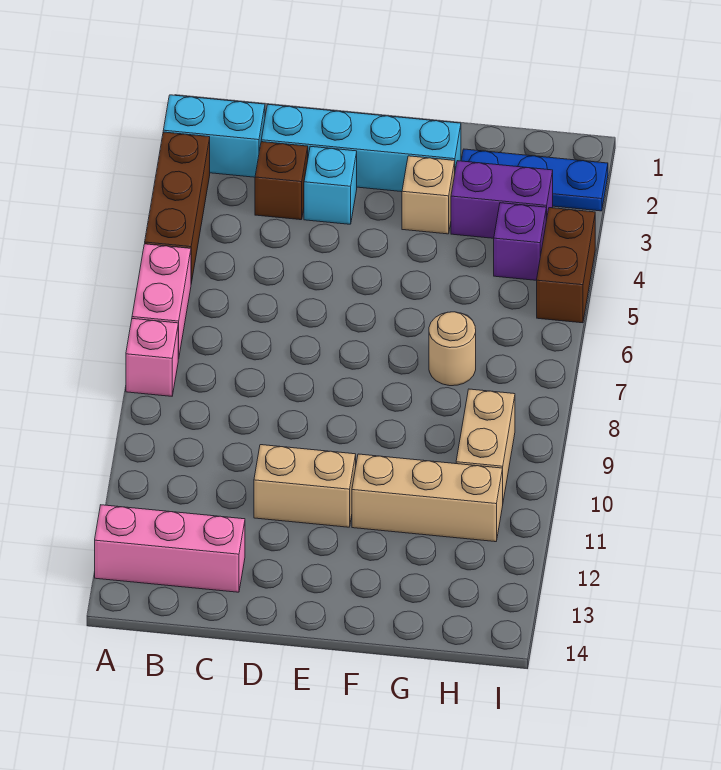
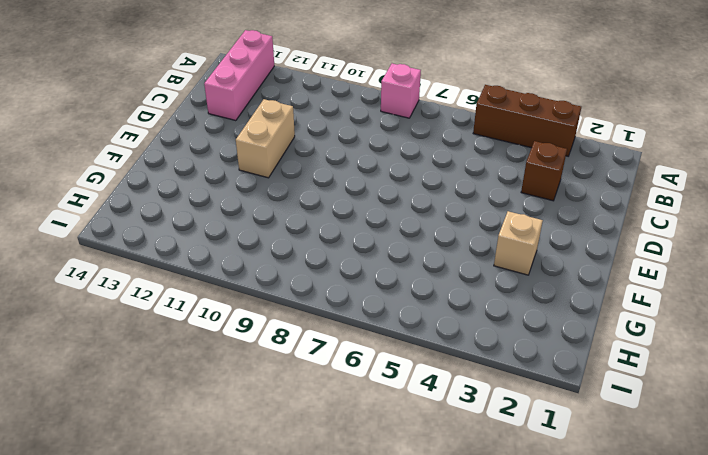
none -> cyan brick A2:B2 level 1
none -> pink brick A6:A7 level 1
none -> cyan brick C2:F2 level 1

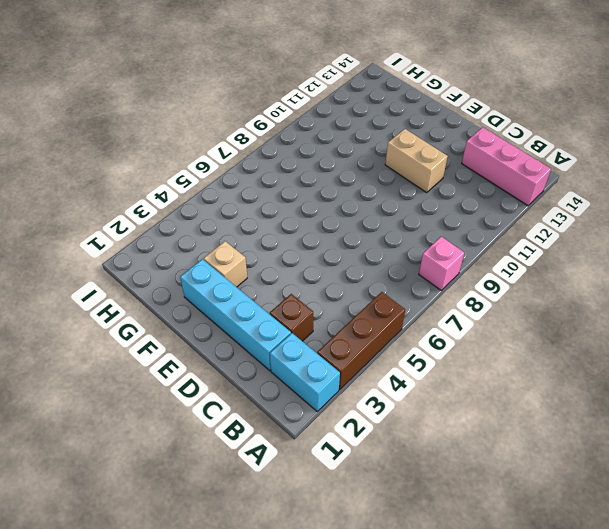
none -> pink brick A6:A7 level 1
none -> cyan brick D3 level 1
none -> tan brick F11:H11 level 1

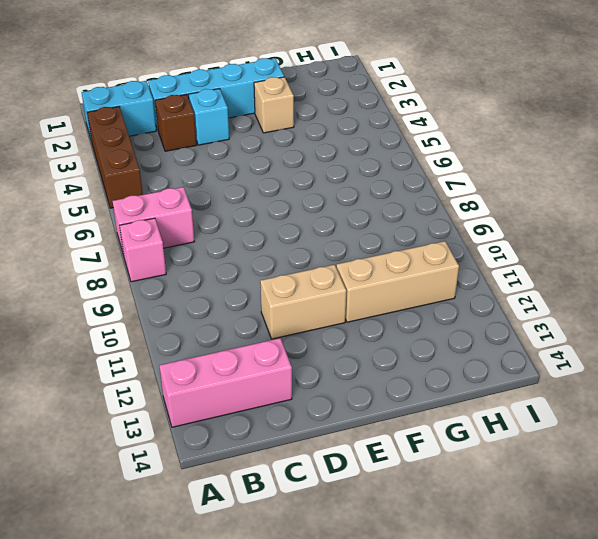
pink brick A7:B7 level 1 -> pink brick A6:A7 level 1
none -> blue plate G2:I2 level 1
none -> purple brick G3:H3 level 1
none -> tan round brick G7 level 1

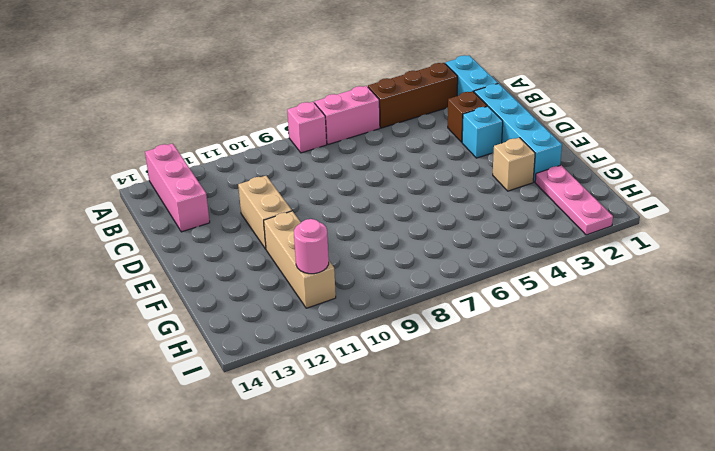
pink plate G2:I2 level 1 -> blue plate G2:I2 level 1
pink round brick H11 level 2 -> none
none -> purple brick G3:H3 level 1
none -> tan round brick G7 level 1
none -> purple brick H4 level 1

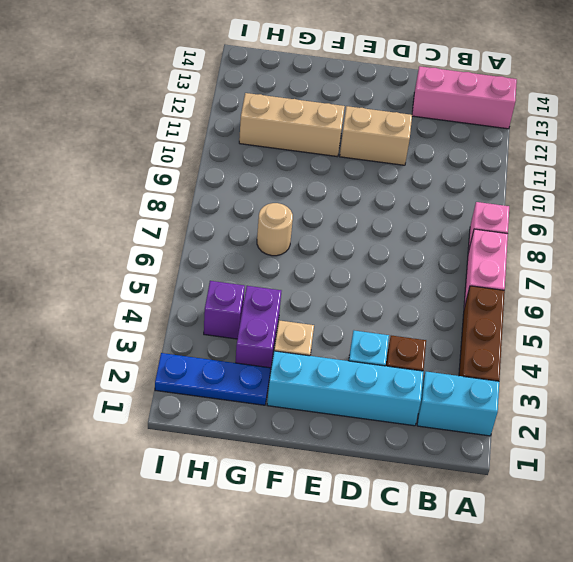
purple brick G3:G4 level 1 -> purple brick G3:H3 level 1
none -> tan brick H9:H10 level 1
none -> brown brick I4:I5 level 1

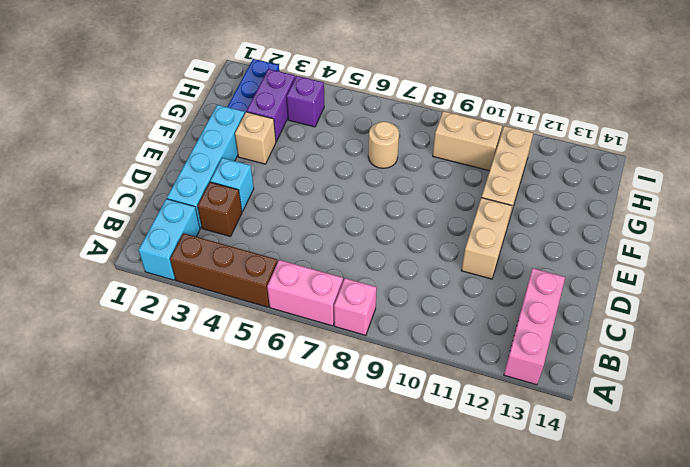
none -> brown brick I4:I5 level 1

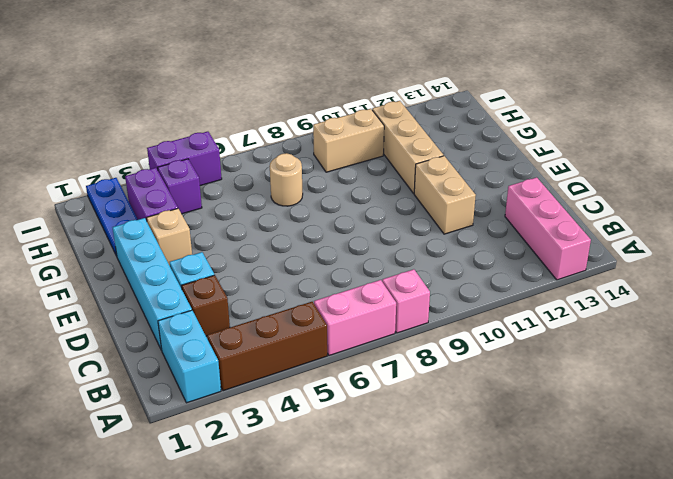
purple brick I4:I5 level 1 -> brown brick I4:I5 level 1

